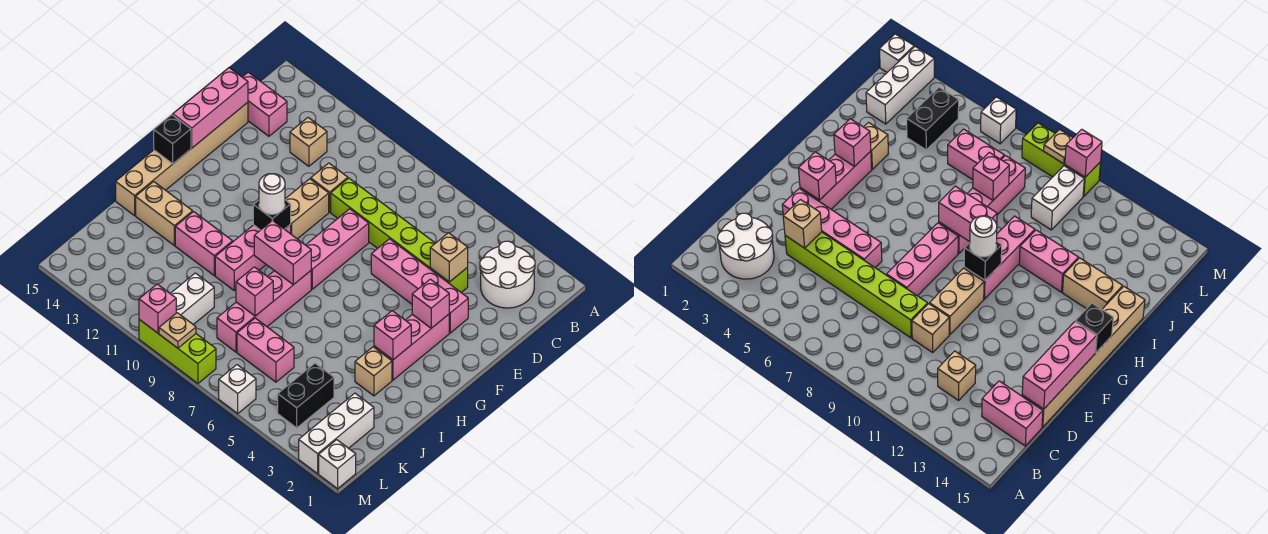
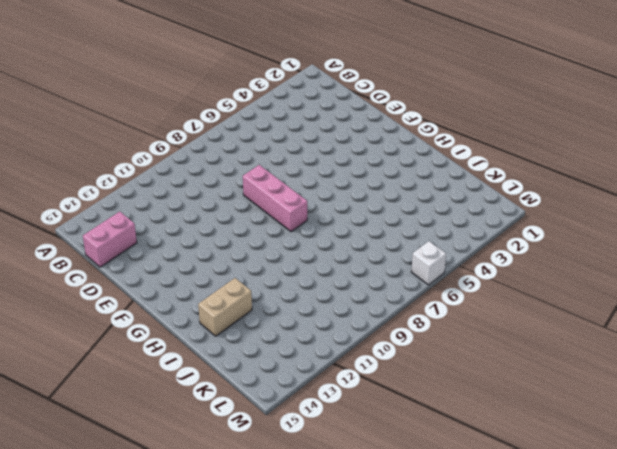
none -> white round brick B2:C3 level 1
none -> tan brick C12 level 1
none -> lime brick D4:D9 level 1
none -> tan brick D10 level 1

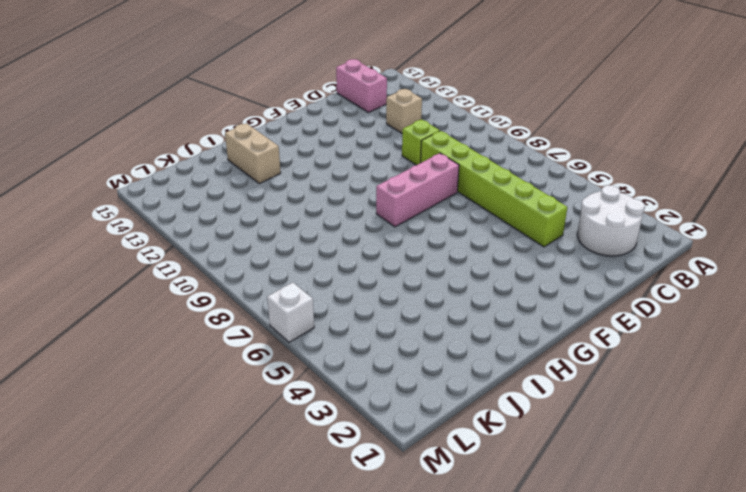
lime brick D10 level 1 -> tan brick D10 level 1
none -> tan brick D15:I15 level 1
none -> pink brick E3:E6 level 1
none -> tan brick E10:F10 level 1
none -> pink brick F3:H3 level 1

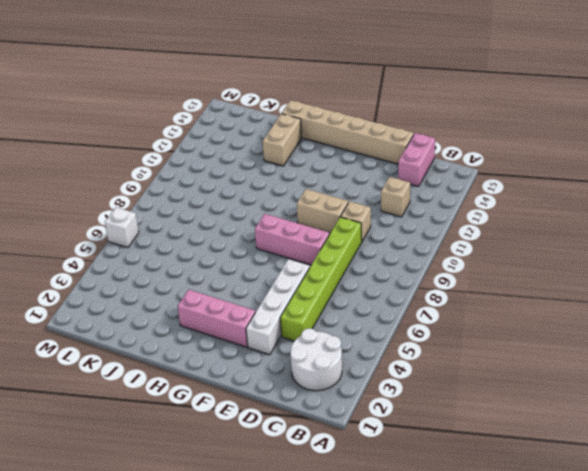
white brick E3:E6 level 1 -> pink brick E3:E6 level 1
none -> pink brick G10:I10 level 1
none -> pink brick H8:K8 level 1
none -> tan brick I3 level 1
none -> pink brick I11:I12 level 1

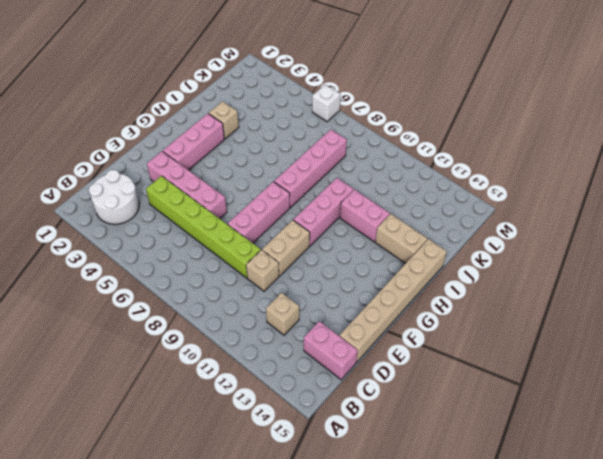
none -> white brick K2:M2 level 1
none -> black brick K4:L4 level 1
none -> pink brick K6:K7 level 1
none -> white brick K10:L10 level 1

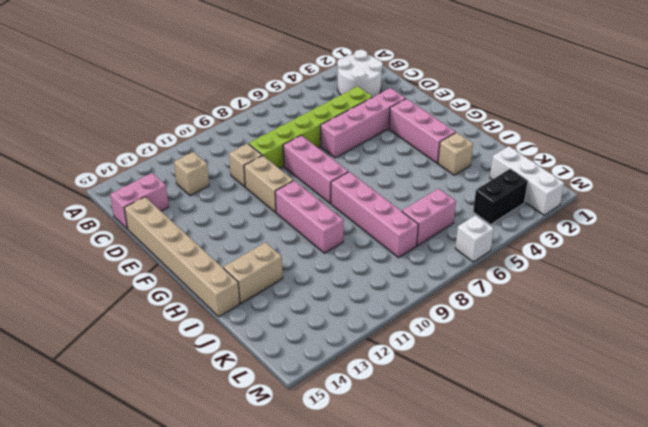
black brick L3:L4 level 1 -> black brick K4:L4 level 1
none -> pink brick I11:I12 level 1
none -> white brick K10:L10 level 1
none -> white brick M1 level 1
none -> lime brick M8:M10 level 1

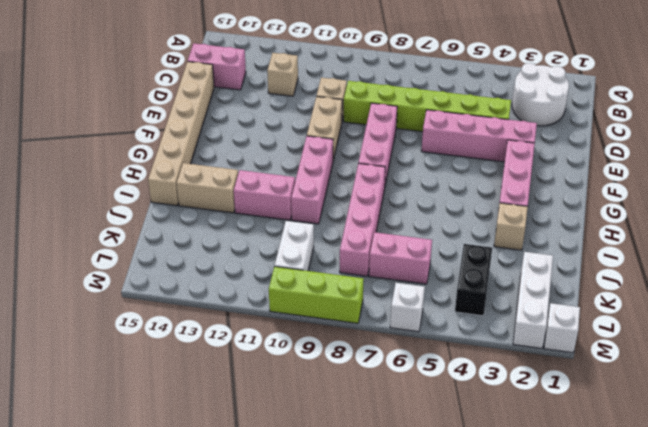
none -> tan brick D4 level 2
none -> pink brick D15:F15 level 2
none -> pink brick F3 level 2
none -> black brick G10 level 2

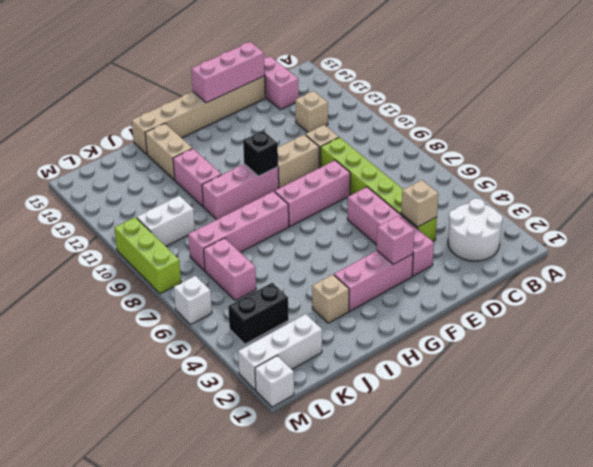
none -> black brick G15 level 2
none -> pink brick H3 level 2
none -> pink brick H8:H9 level 2
none -> pink brick J8 level 2

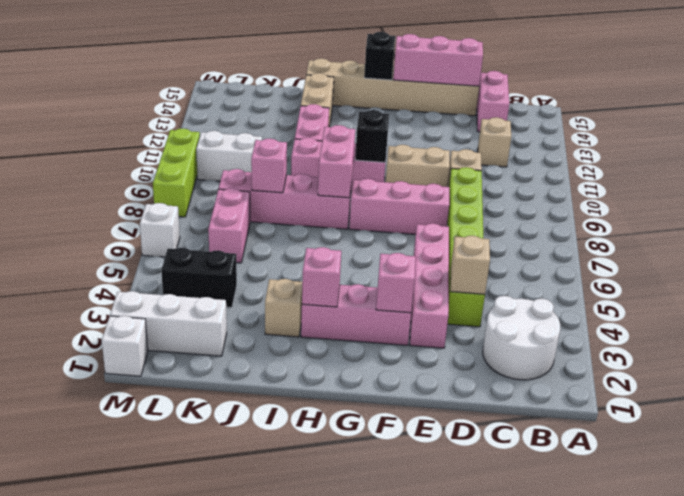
none -> tan plate M9 level 2
none -> pink brick M10 level 2
none -> white round brick G10 level 3

